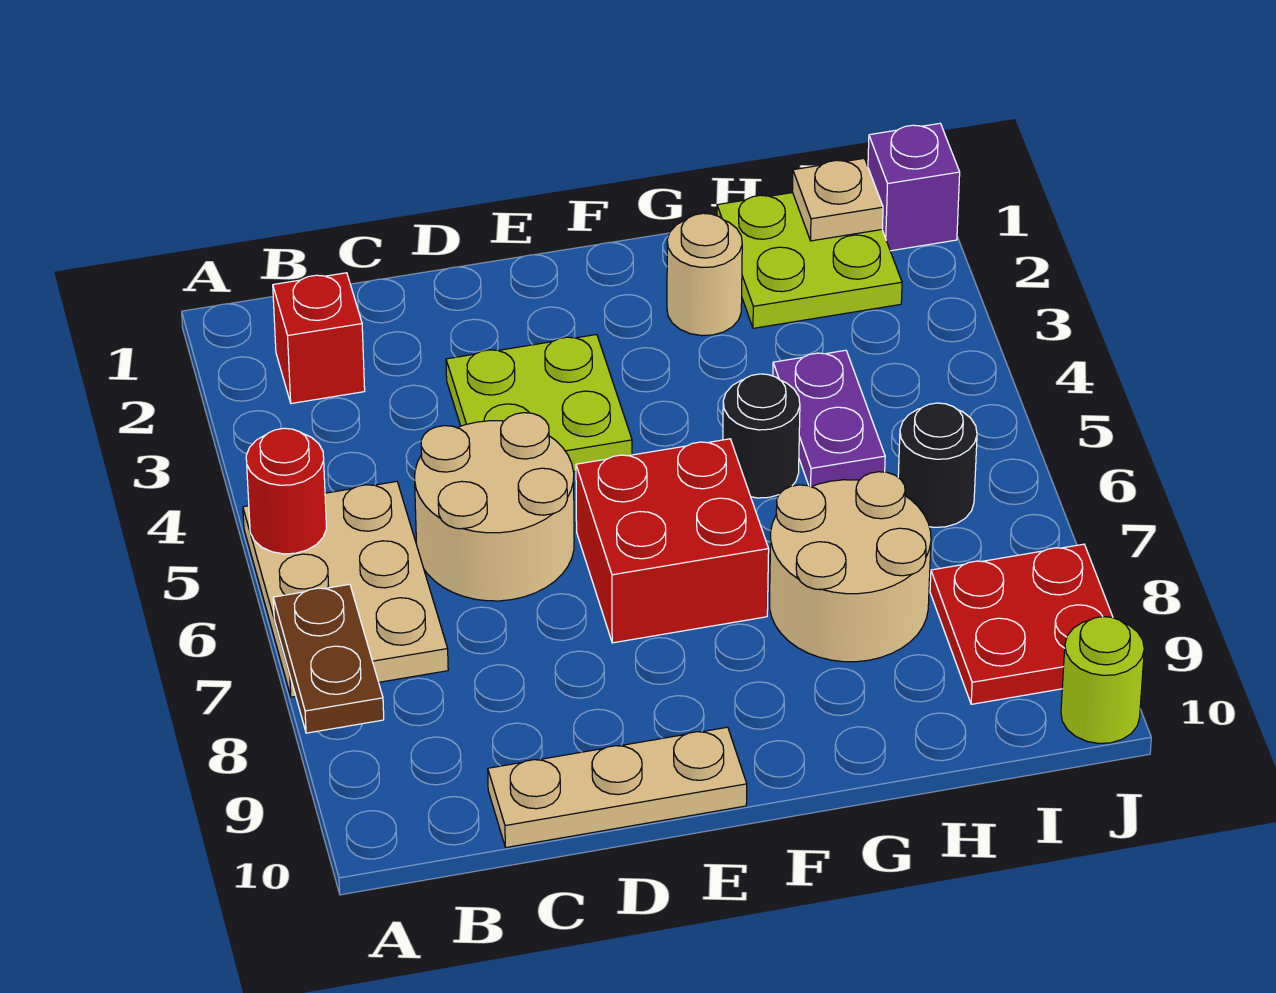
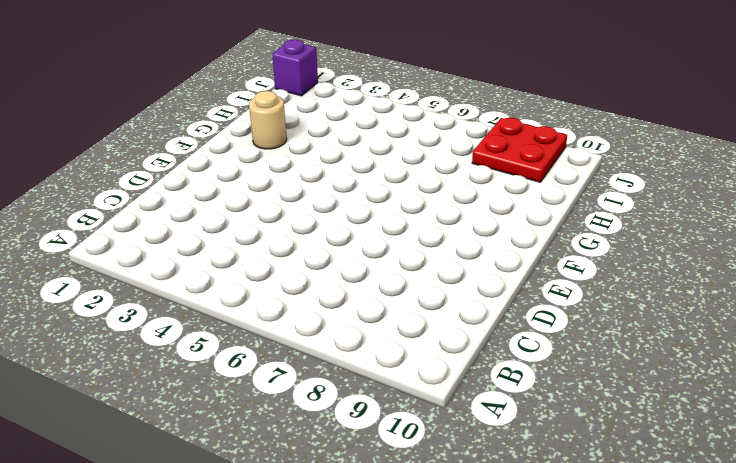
none -> tan plate A5:B7 level 1
none -> red brick B2 level 1
none -> tan round brick C5:D6 level 1

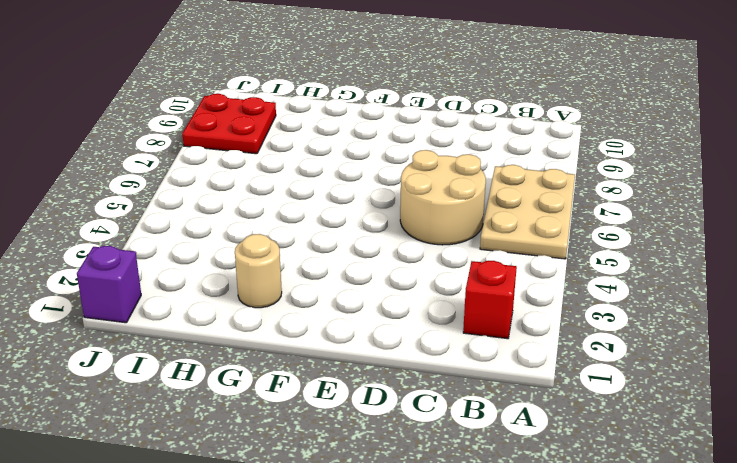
none -> tan plate C10:E10 level 1
none -> lime plate D3:E4 level 1
none -> red brick E6:F7 level 1

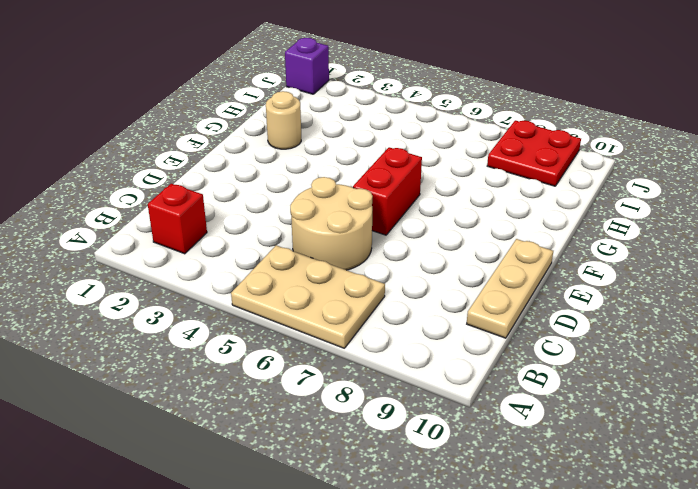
red brick E6:F6 level 1 -> red brick E6:F7 level 1
none -> lime plate D3:E4 level 1
none -> black round brick G5 level 1
none -> tan round brick G7:H8 level 1

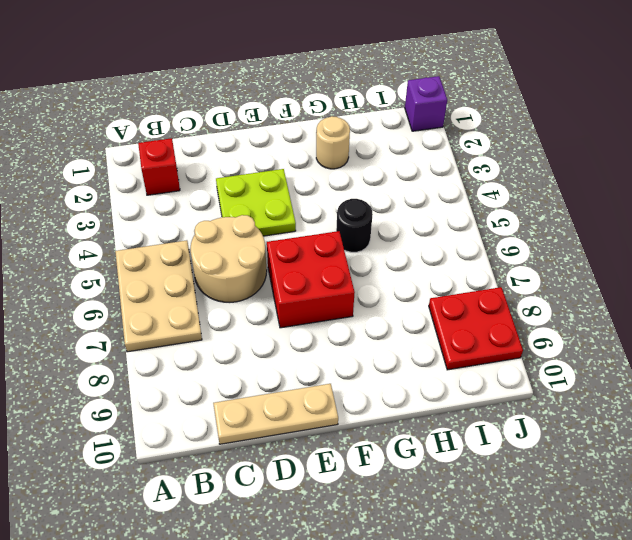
none -> tan round brick G7:H8 level 1
none -> lime plate H1:I2 level 1
none -> purple plate H4:H5 level 1

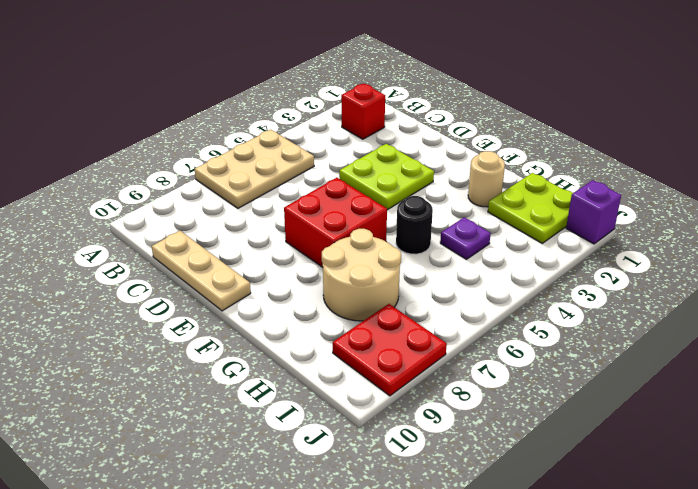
purple plate H4 level 1 -> purple plate H4:H5 level 1
none -> tan round brick C5:D6 level 1
none -> black round brick I6 level 1
none -> lime round brick J10 level 1

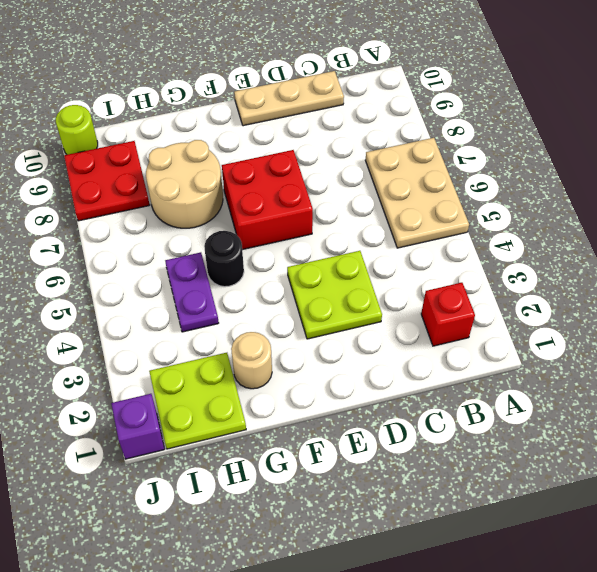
none -> tan round brick C5:D6 level 1
none -> black round brick I6 level 1
none -> red round brick A5 level 2

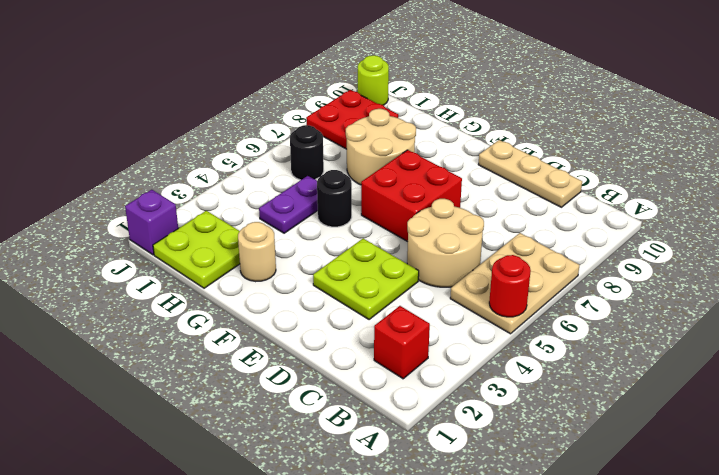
none -> brown plate A7:A8 level 2
none -> tan plate I1 level 2

